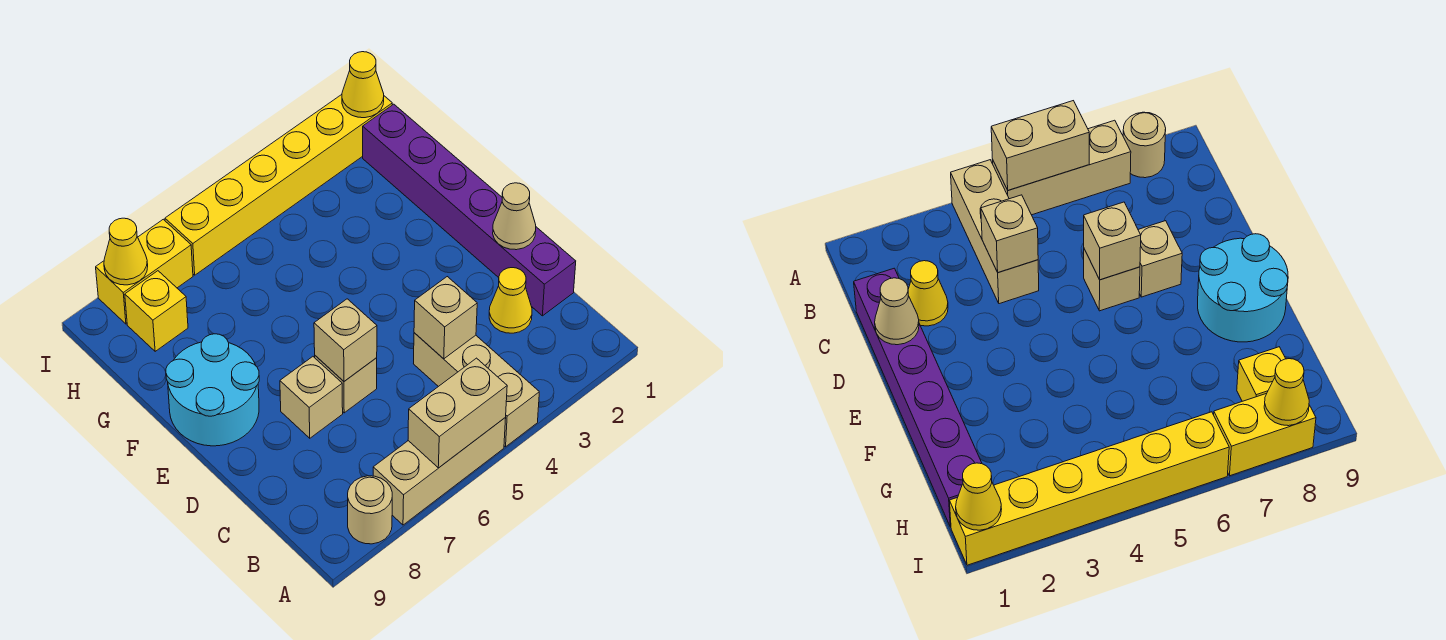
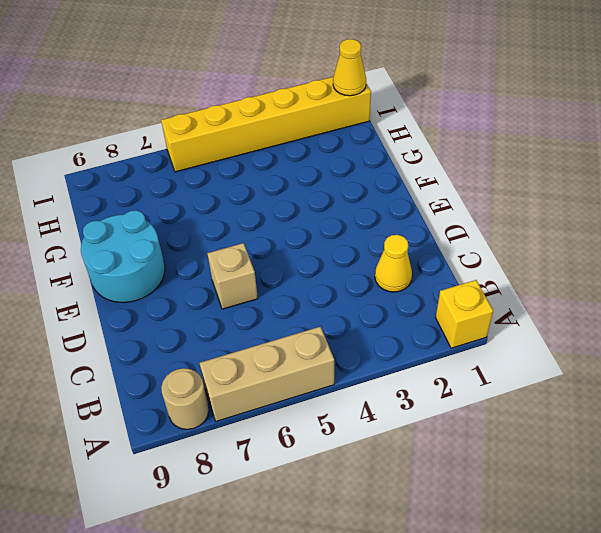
yellow brick A1 level 1 -> yellow brick H8 level 1
none -> tan brick A4:C4 level 1
none -> purple brick C1:H1 level 1
none -> tan brick D7 level 1

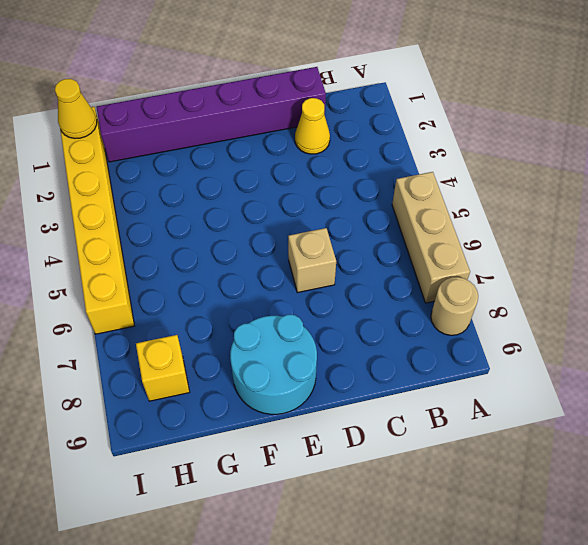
none -> tan brick A4:C4 level 1
none -> tan brick D7 level 1
none -> yellow brick I7:I8 level 1

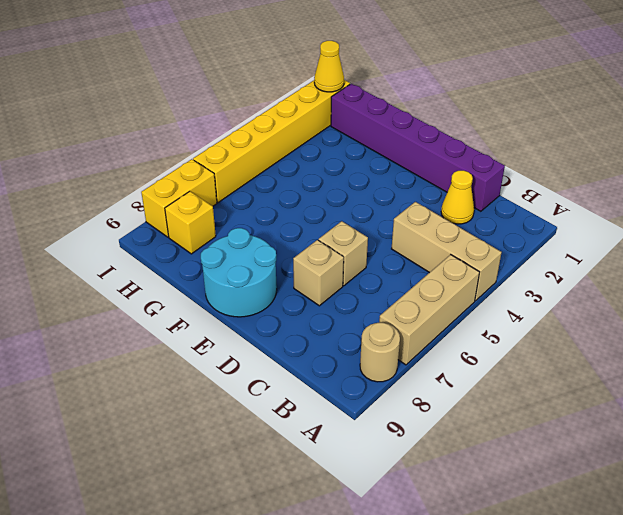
none -> tan brick A5:A6 level 2
none -> tan brick C4 level 2
none -> tan cone D1 level 2

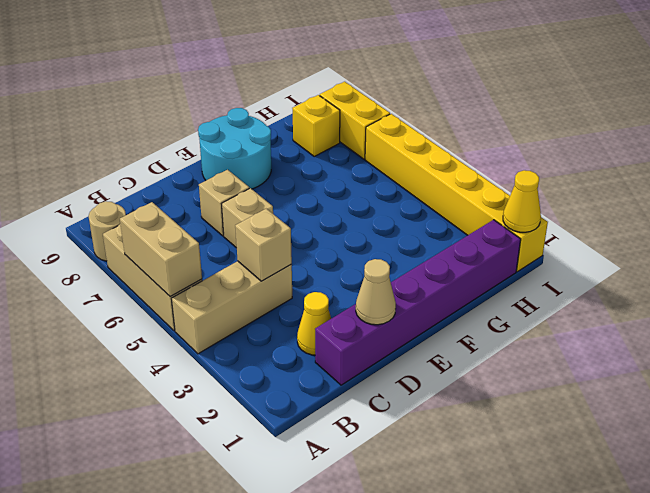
none -> tan brick D6 level 2
none -> yellow cone I8 level 2

